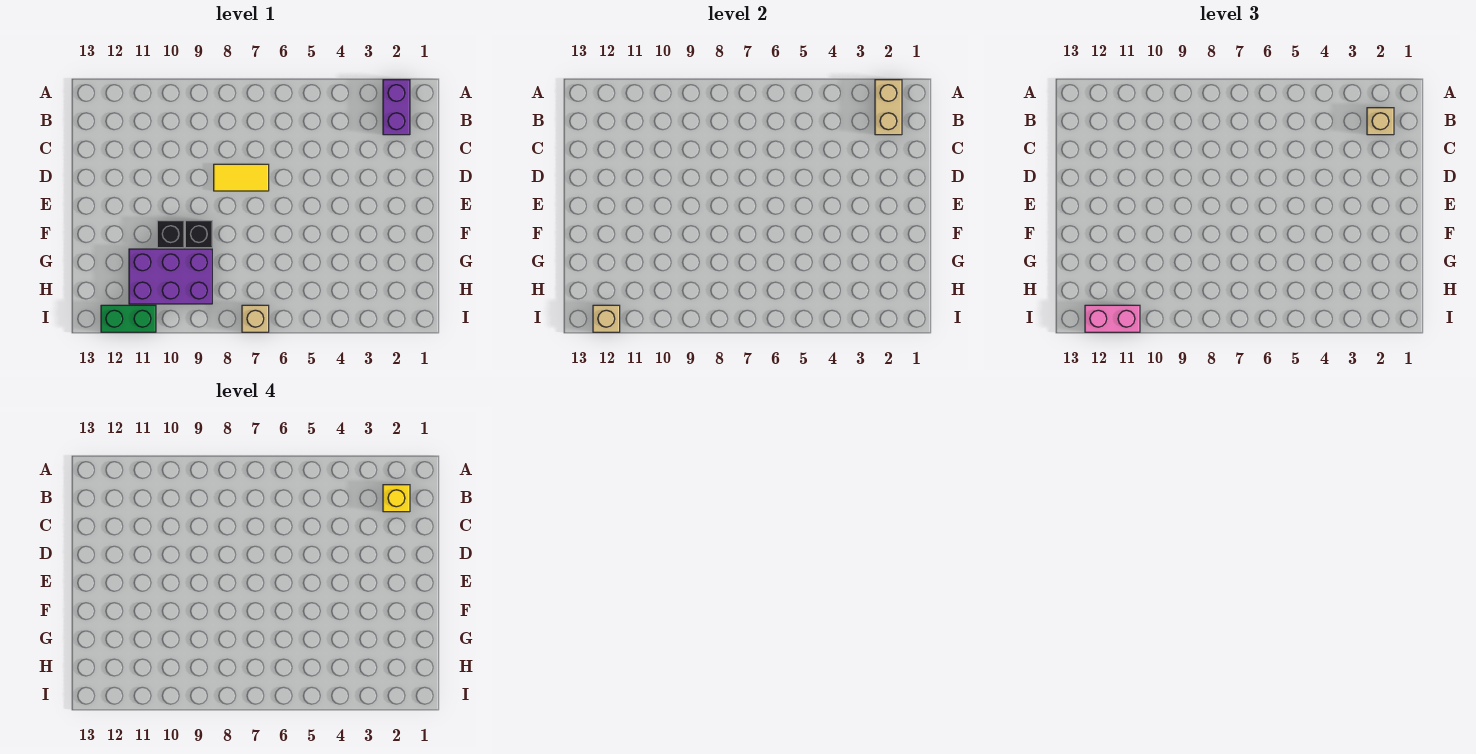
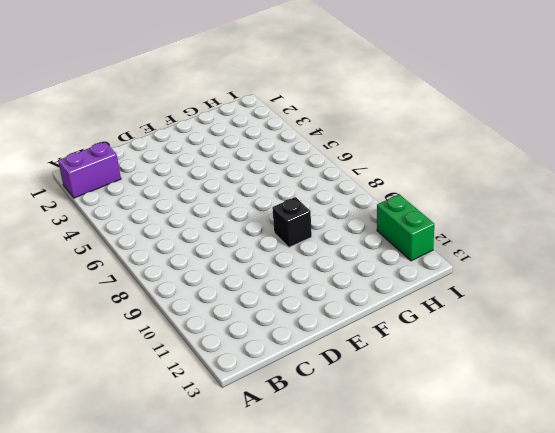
none -> yellow tile D7:D8 level 1
none -> black brick F10 level 1
none -> purple brick G9:H11 level 1

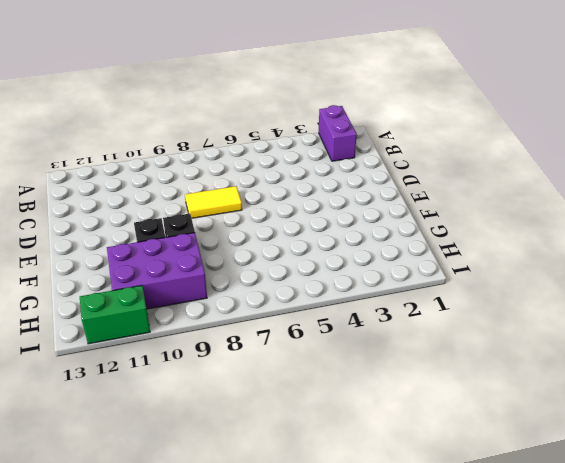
none -> tan brick I7 level 1
none -> tan brick A2:B2 level 2
none -> tan brick I12 level 2

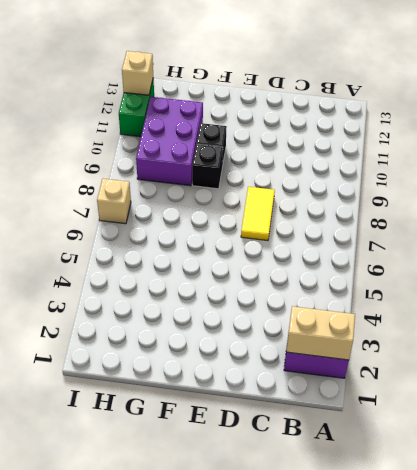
none -> tan brick B2 level 3
none -> pink brick I11:I12 level 3
none -> yellow brick B2 level 4

